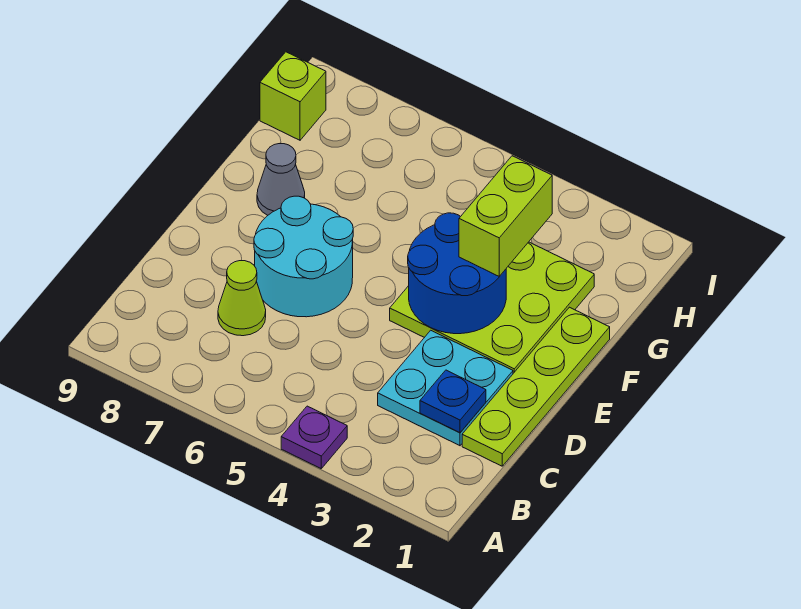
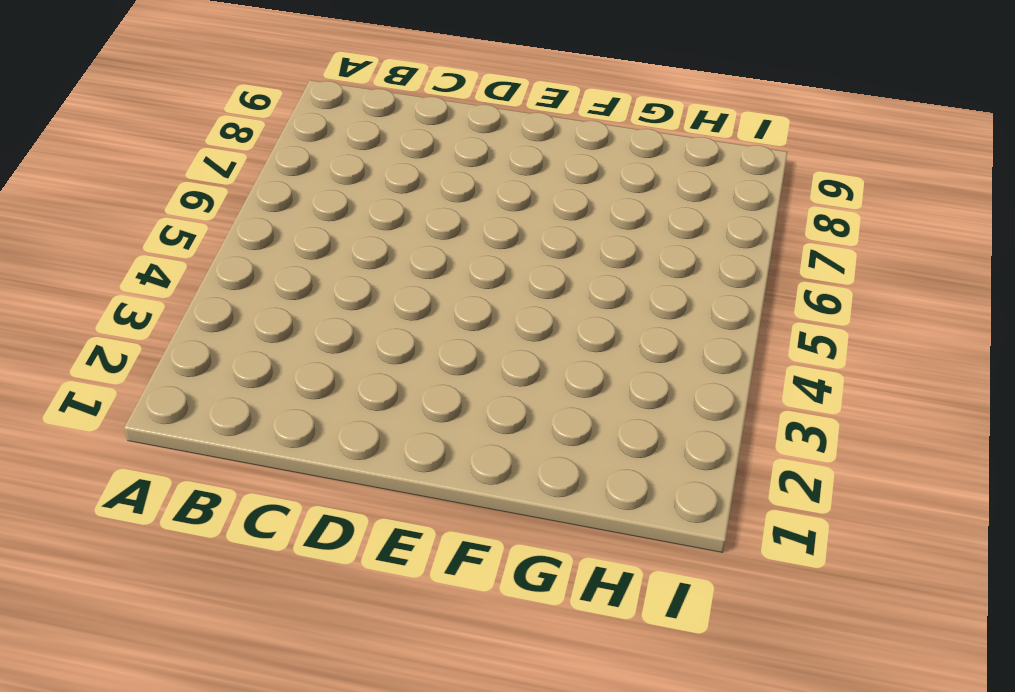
none -> purple plate A4 level 1
none -> lime plate C1:F1 level 1

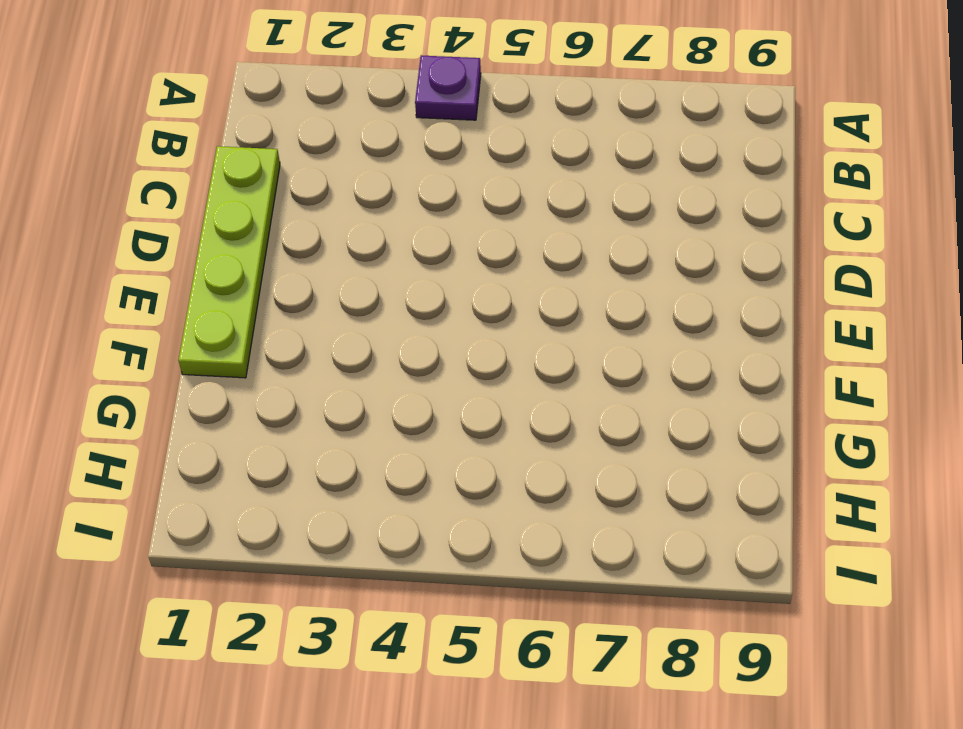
none -> cyan plate C2:D3 level 1
none -> lime cone C7 level 1

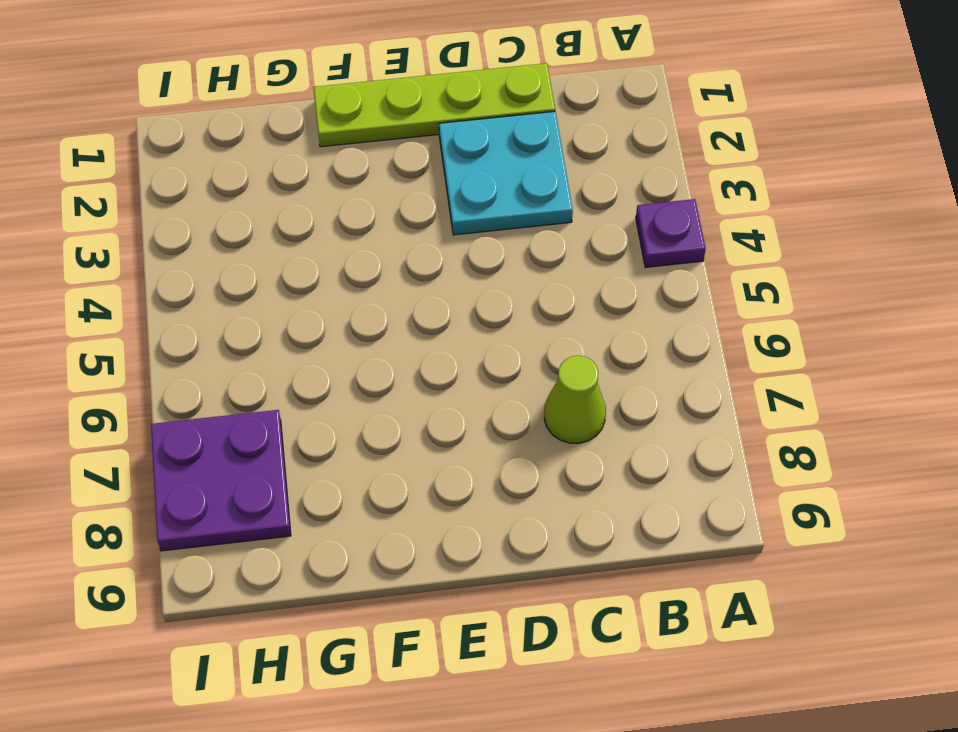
purple plate H7:I8 level 1 -> none
none -> cyan round brick D6:E7 level 1
none -> lime plate E2:G4 level 1

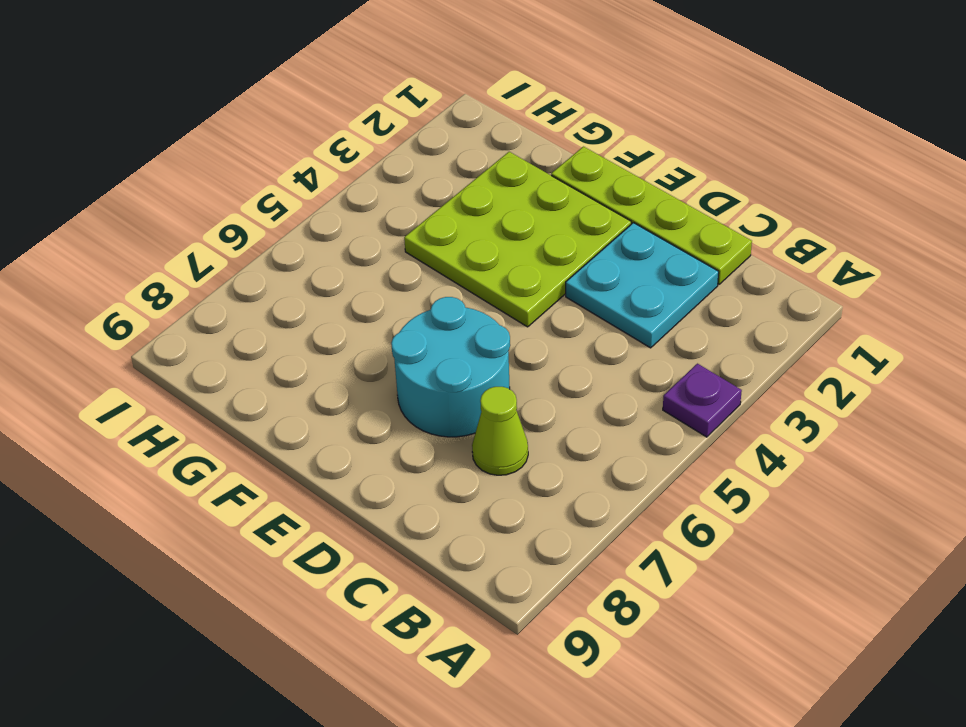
none -> grey cone F8 level 1
none -> lime brick H9 level 1

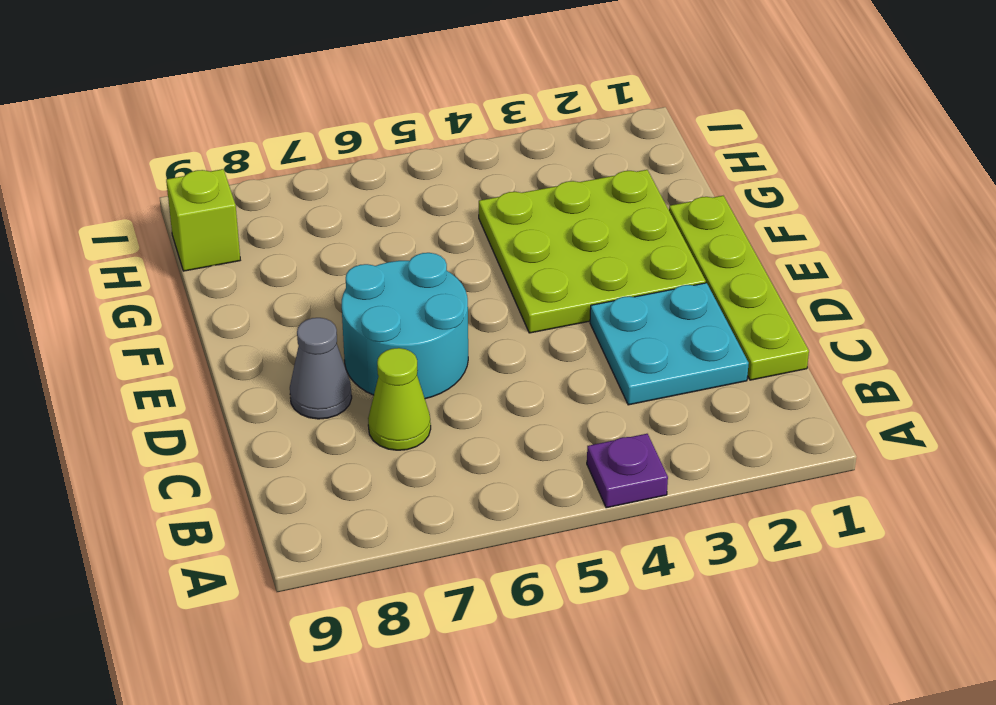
grey cone D8 level 1 -> grey cone F8 level 1
none -> blue plate C2 level 2
none -> blue round brick E3:F4 level 2

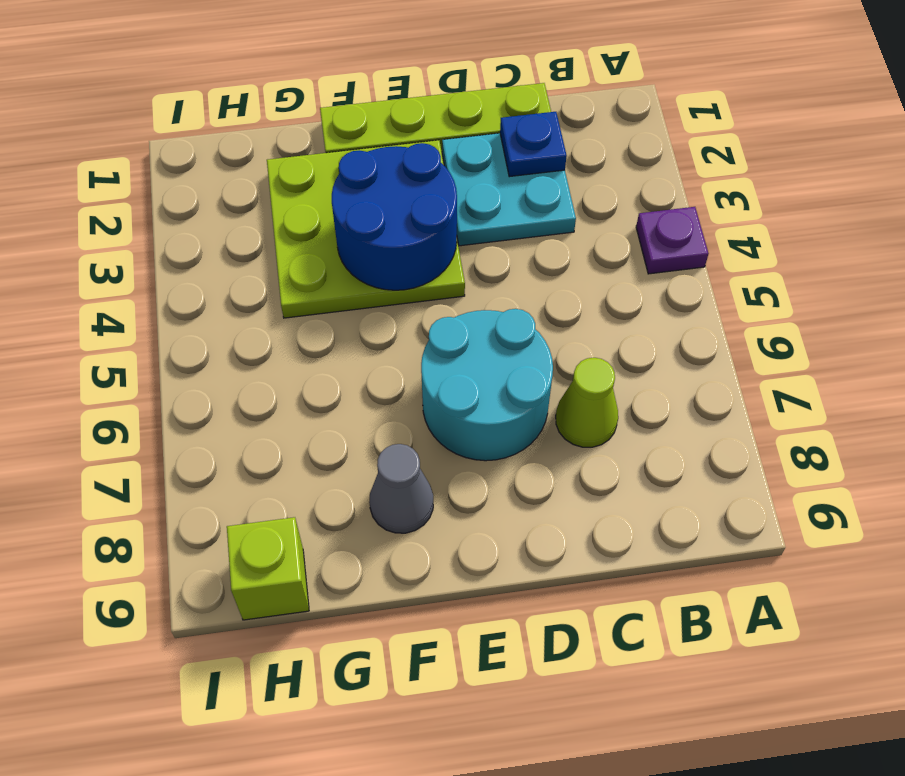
none -> lime brick F3:G3 level 3

